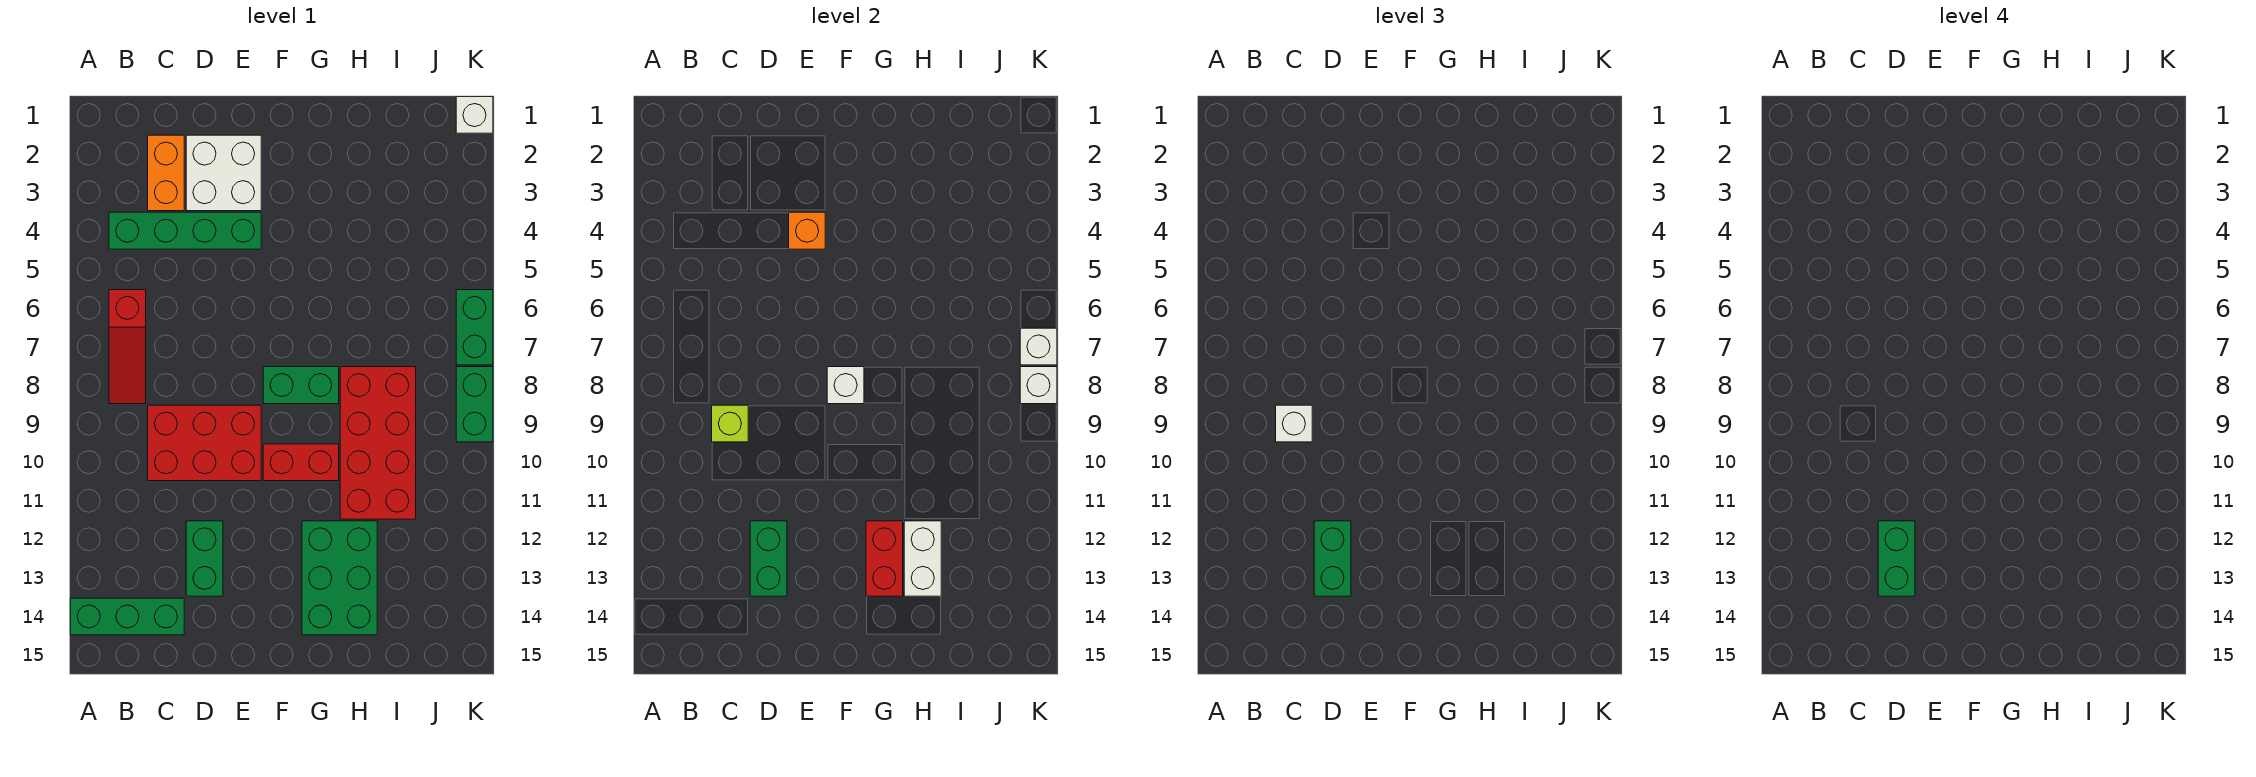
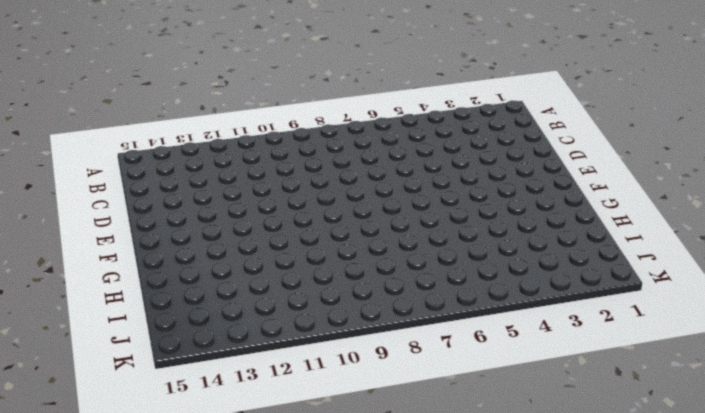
none -> green brick A14:C14 level 1
none -> green brick B4:E4 level 1
none -> red slope B6:B8 level 1 top 6

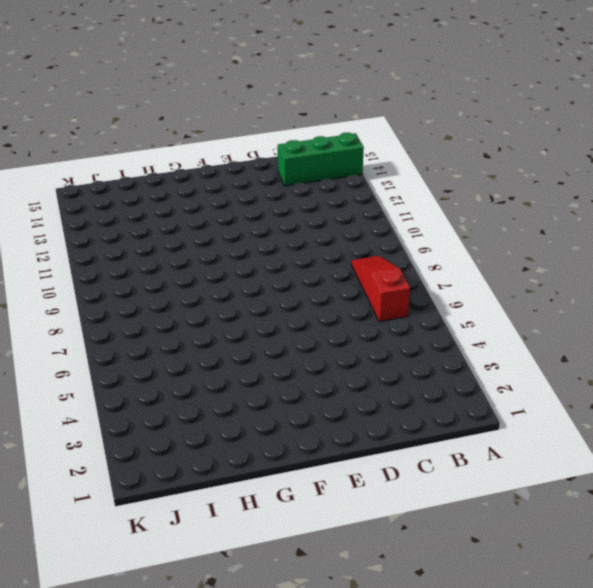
none -> green brick B4:E4 level 1
none -> orange brick C2:C3 level 1
none -> red brick C9:E10 level 1

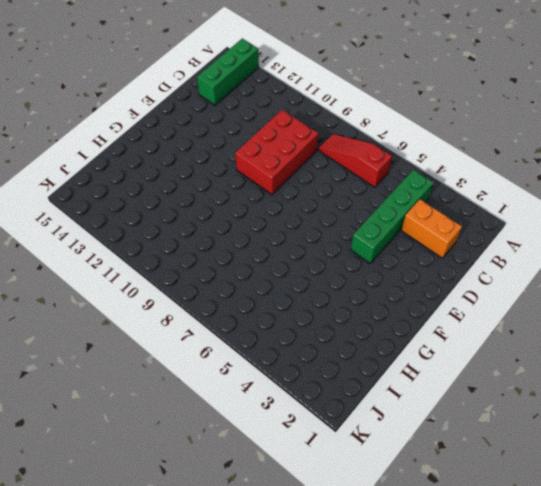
none -> white brick D2:E3 level 1
none -> green brick D12:D13 level 1
none -> green brick F8:G8 level 1

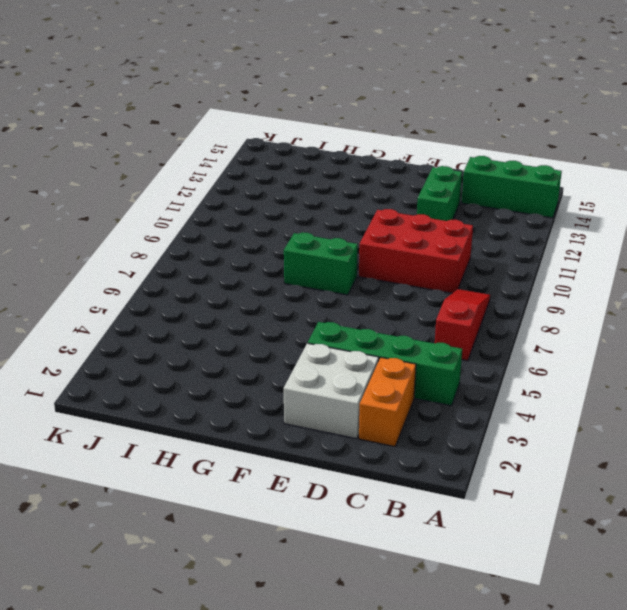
none -> red brick F10:G10 level 1
none -> green brick G12:H14 level 1
none -> red brick H8:I11 level 1

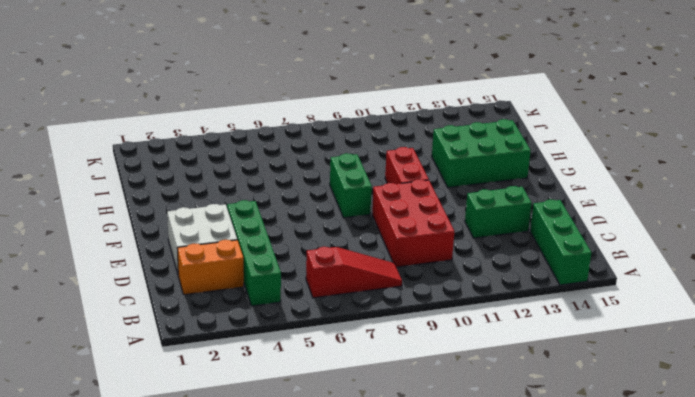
none -> red brick H8:I11 level 1
none -> white brick K1 level 1
none -> green brick K6:K7 level 1

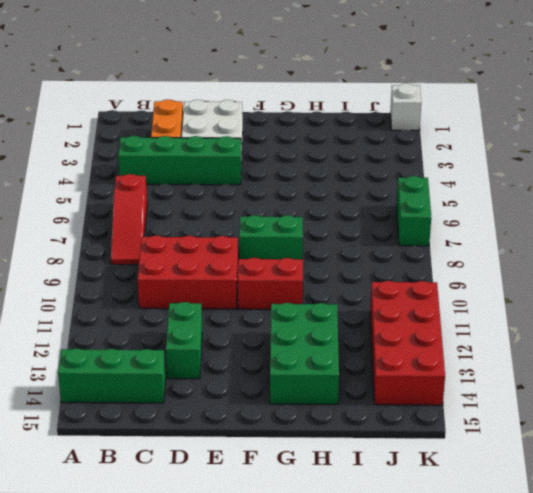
red brick J11:K14 level 1 -> red brick H8:I11 level 1
none -> green brick K8:K9 level 1
none -> lime brick C9 level 2
none -> green brick D12:D13 level 2

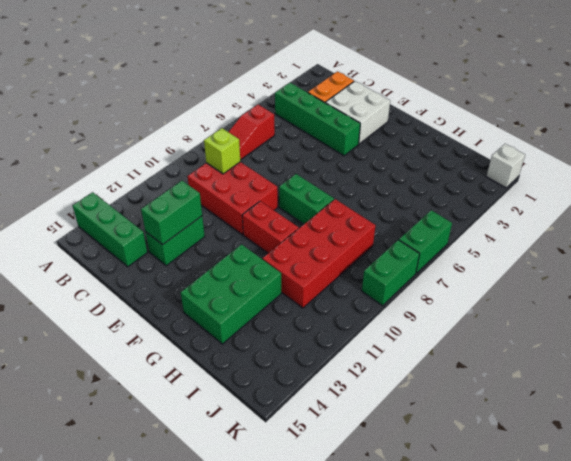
none -> orange brick E4 level 2
none -> white brick F8 level 2
none -> red brick G12:G13 level 2

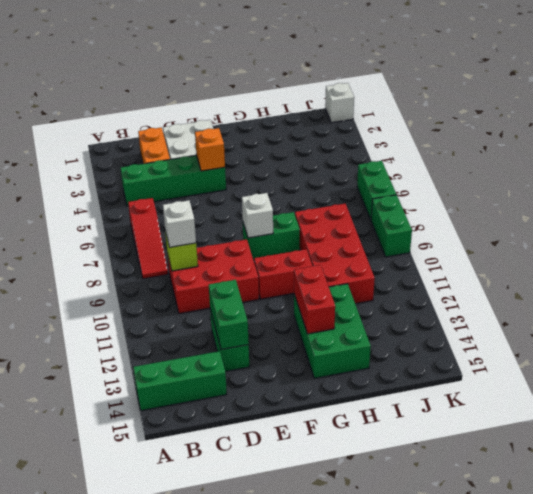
none -> white brick H12:H13 level 2
none -> white brick K7 level 2
none -> white brick K8 level 2

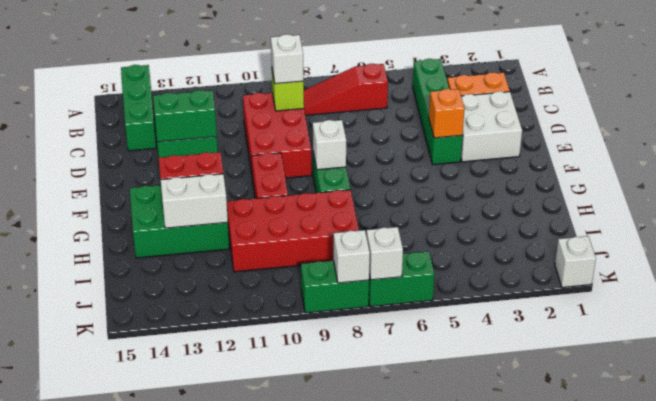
none -> green brick D12:D13 level 3
none -> green brick D12:D13 level 4

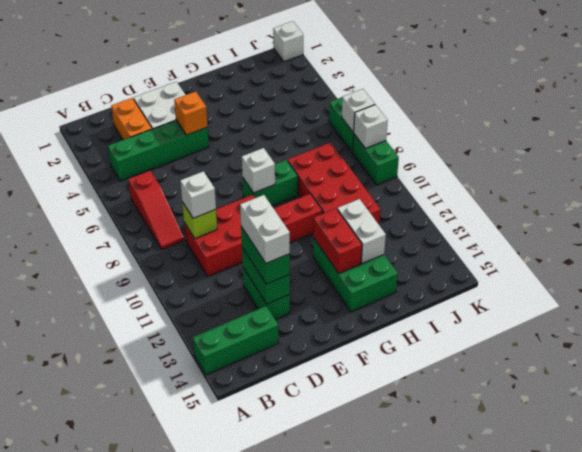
white brick D12:D13 level 4 -> green brick D12:D13 level 4

